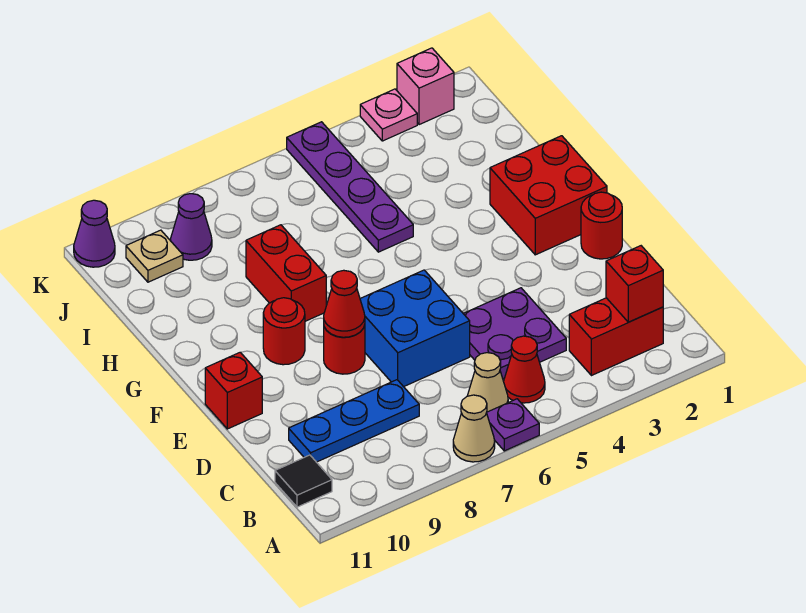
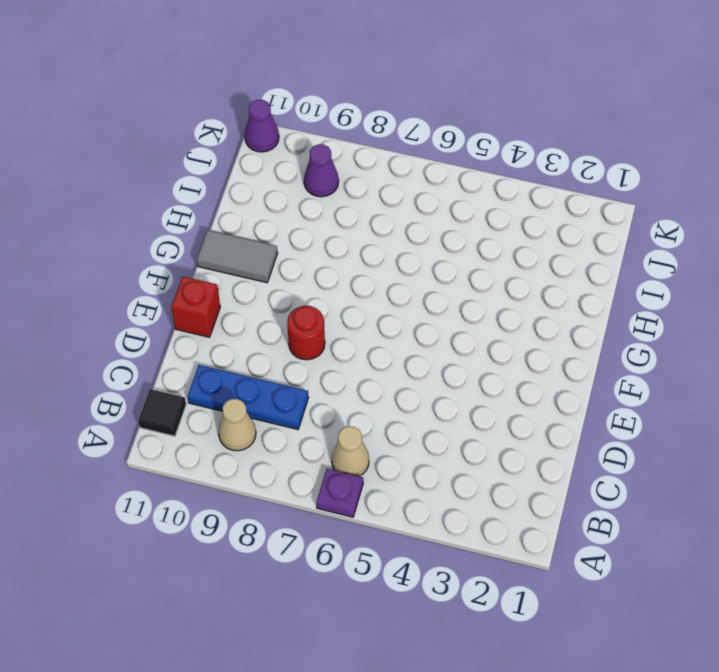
tan cone B9 level 1 -> tan cone A7 level 1
grey tile G10:G11 level 1 -> none
none -> red brick B2:B3 level 1
none -> red cone B5 level 1
none -> purple plate C4:D5 level 1

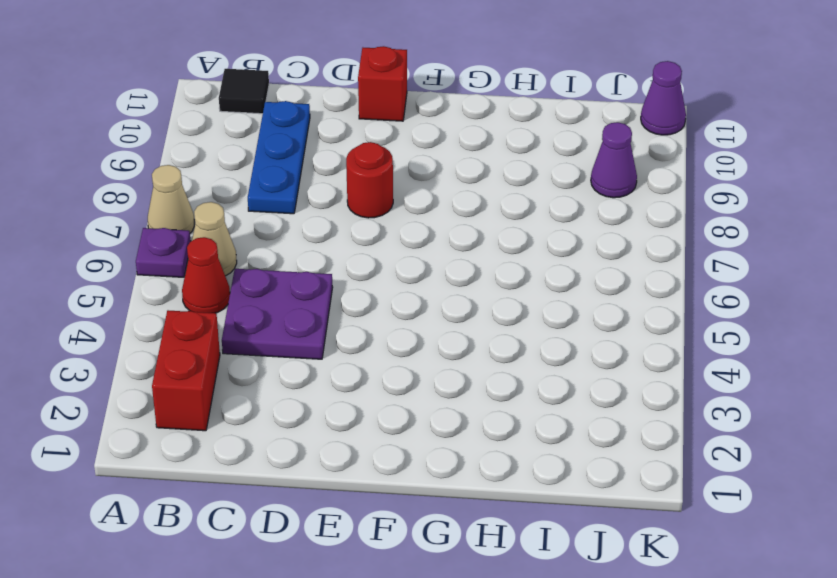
none -> blue brick D6:E7 level 1
none -> red round brick E1 level 1
none -> red brick F1:G2 level 1

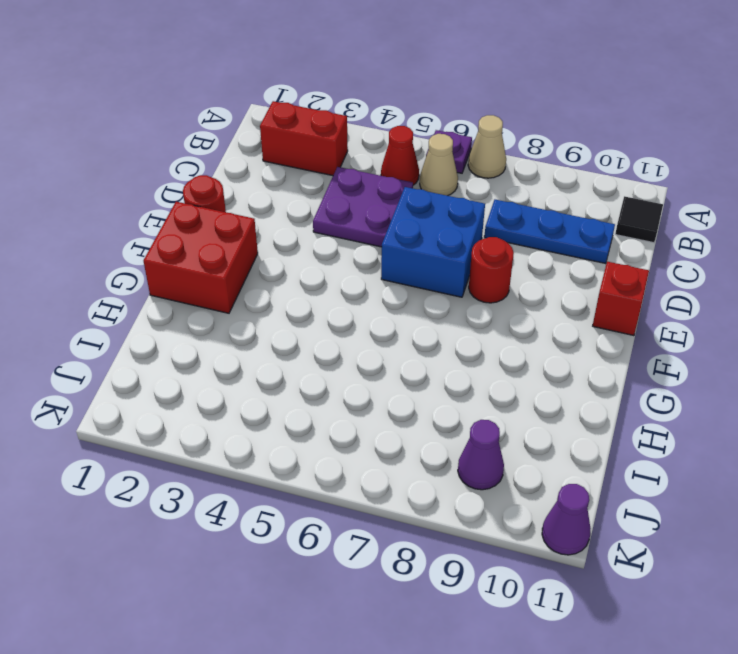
none -> red round brick F9 level 1
none -> red brick G8:H8 level 1
none -> purple plate H5:K5 level 1

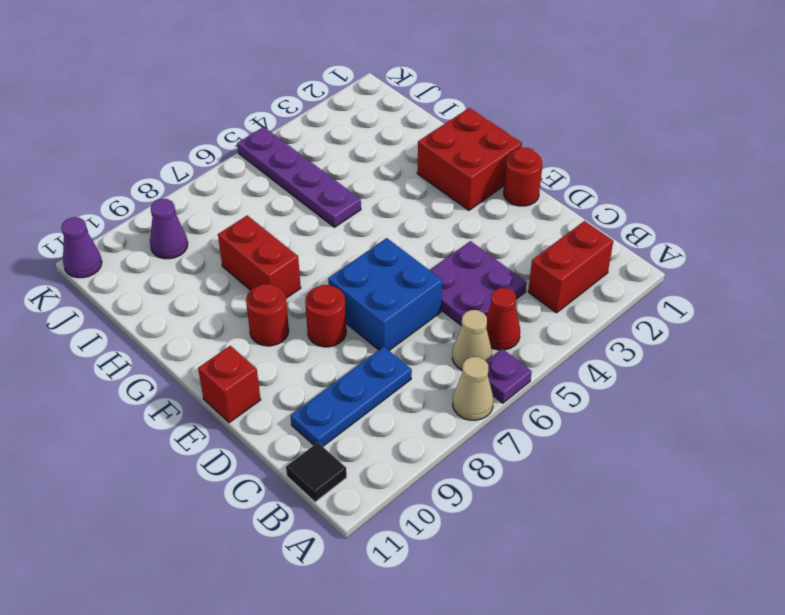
none -> tan plate J10 level 1
none -> pink brick K2 level 1
none -> pink plate K3 level 1

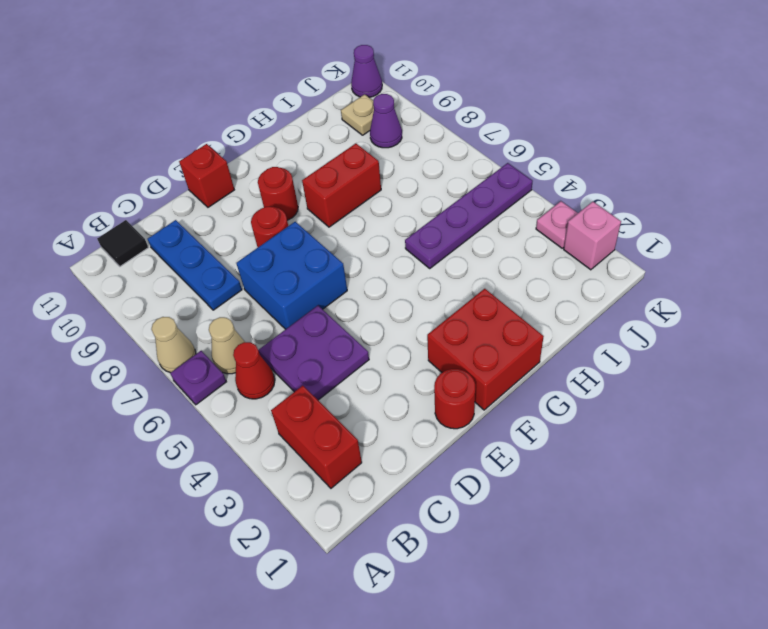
none -> red brick B2 level 2
none -> red cone E8 level 2

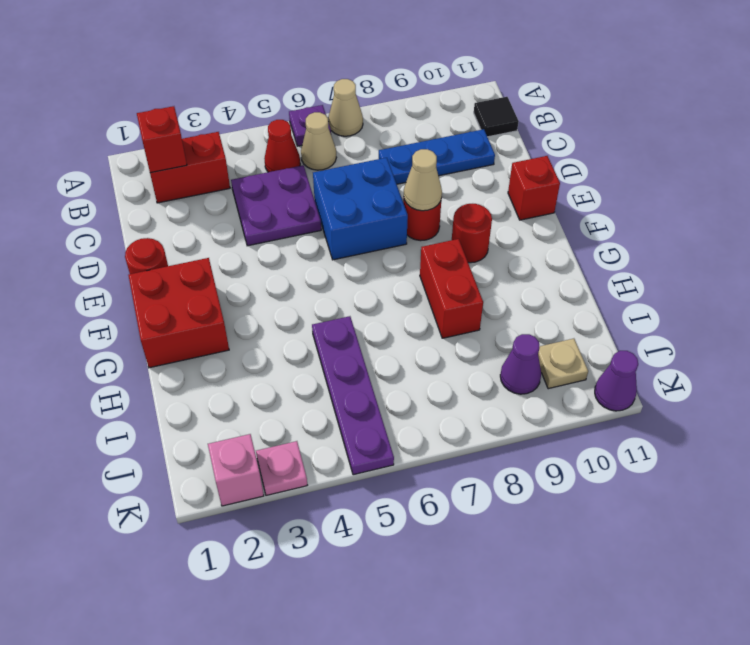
tan cone E8 level 2 -> red cone E8 level 2

